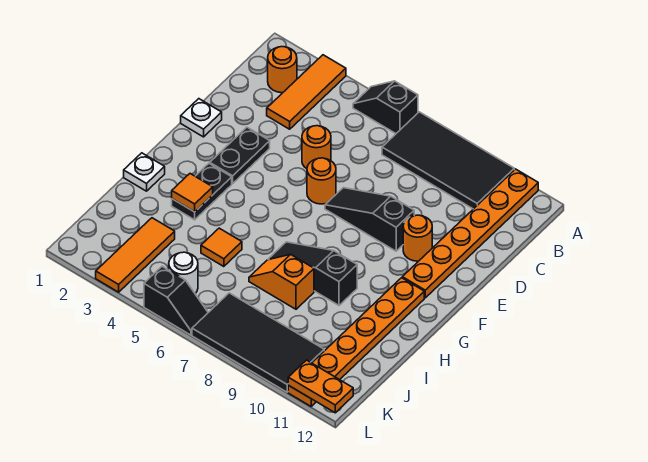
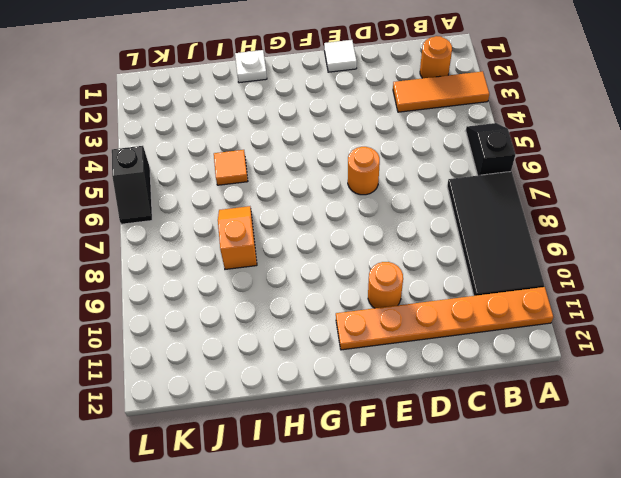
white tile E1 level 1 -> white plate E1 level 1
none -> orange round brick D5 level 1
none -> black plate E3:F3 level 1
none -> black slope E7:E9 level 1 top 9

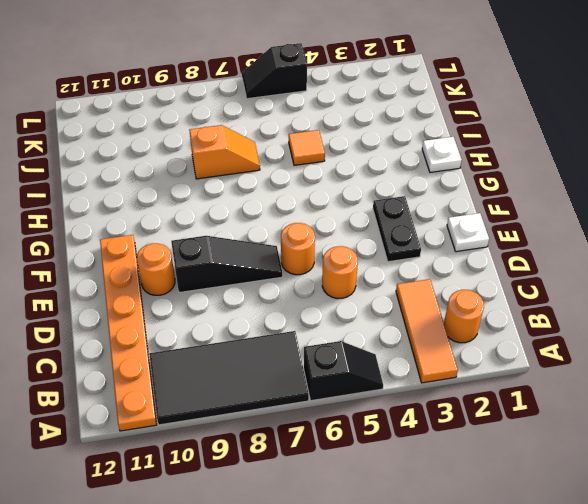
none -> black plate G3:H3 level 1
none -> orange plate G11:L11 level 1
none -> black slope H7:H9 level 1 top 9

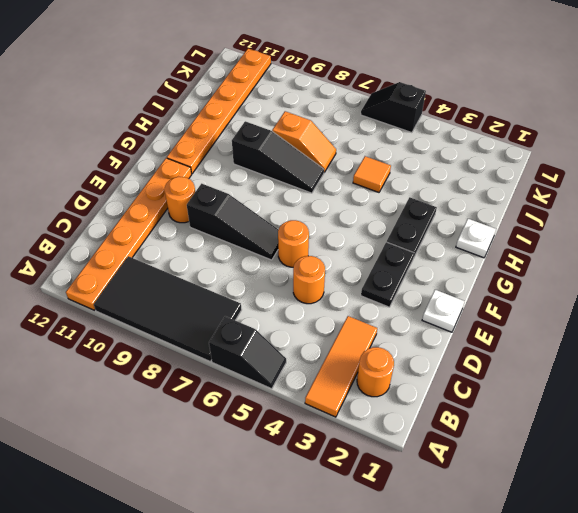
none -> orange tile J3:L3 level 1
none -> white round brick K5 level 1
none -> black tile K7:L10 level 1

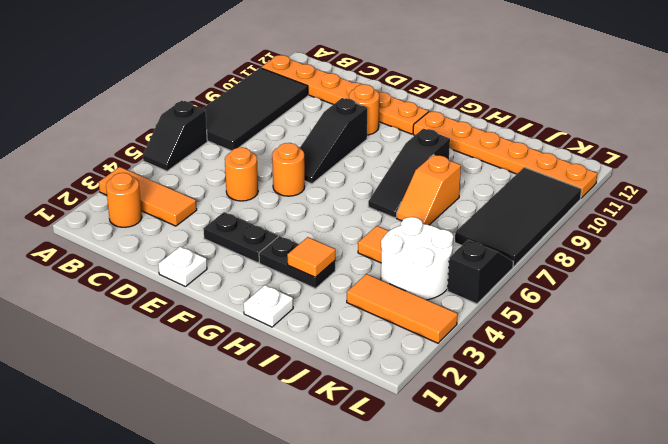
white round brick J4:K5 level 1 -> white round brick K5 level 1
none -> orange plate L11:L12 level 2

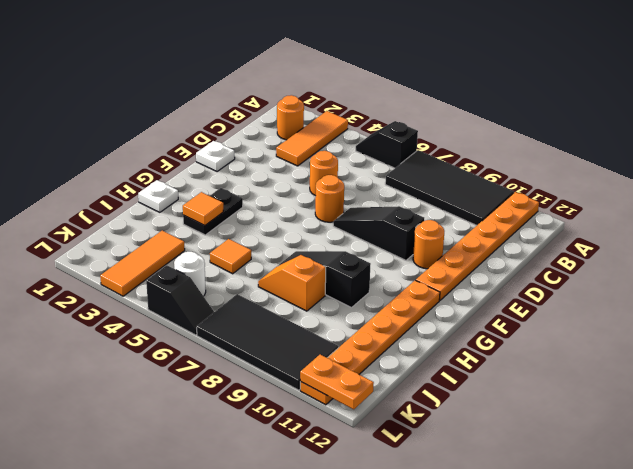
none -> black plate E3:F3 level 1

